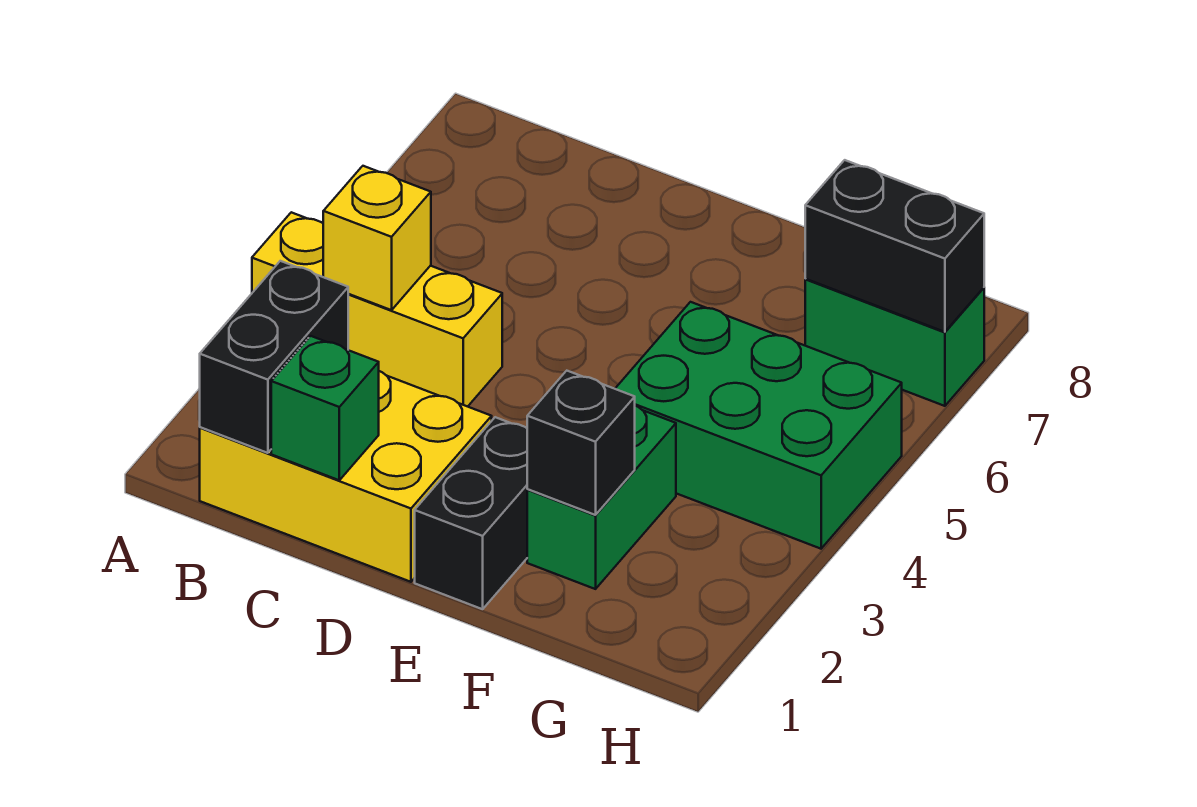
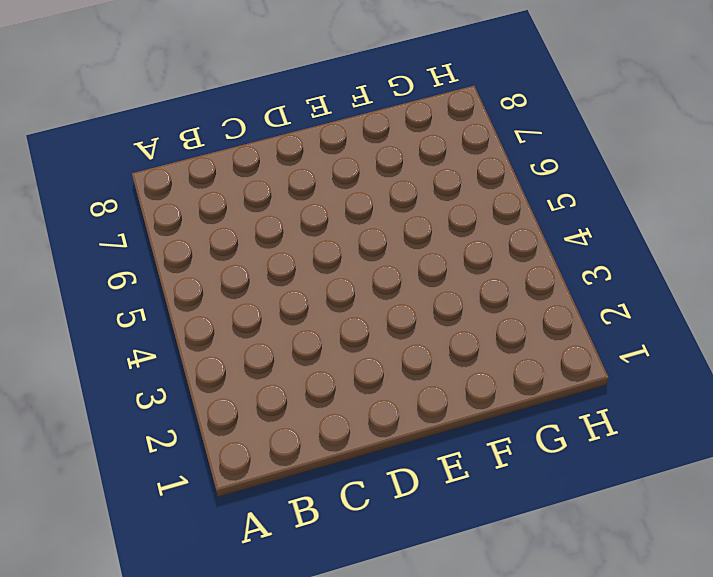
none -> yellow brick A4:C4 level 1
none -> yellow brick B1:D2 level 1

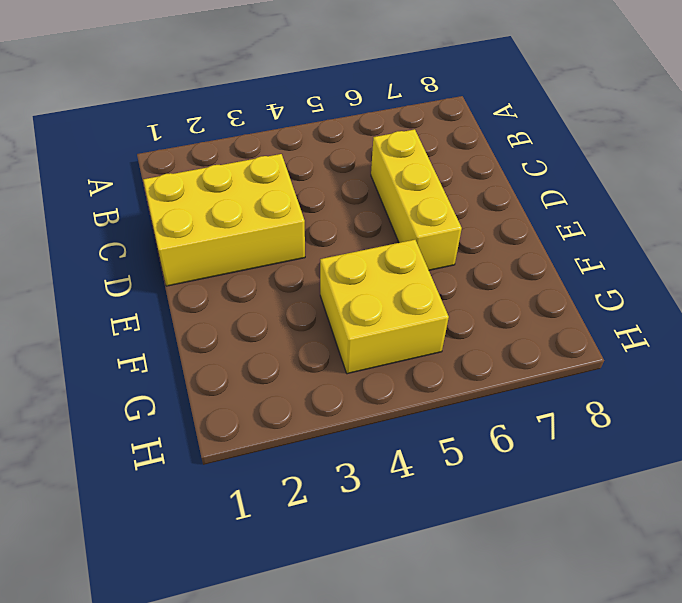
yellow brick C1:D3 level 1 -> yellow brick B1:D2 level 1
yellow brick C6:E6 level 1 -> yellow brick A4:C4 level 1
yellow brick F4:G5 level 1 -> green brick F4:H5 level 1
none -> black brick E1:E2 level 1
none -> green brick F2:F3 level 1

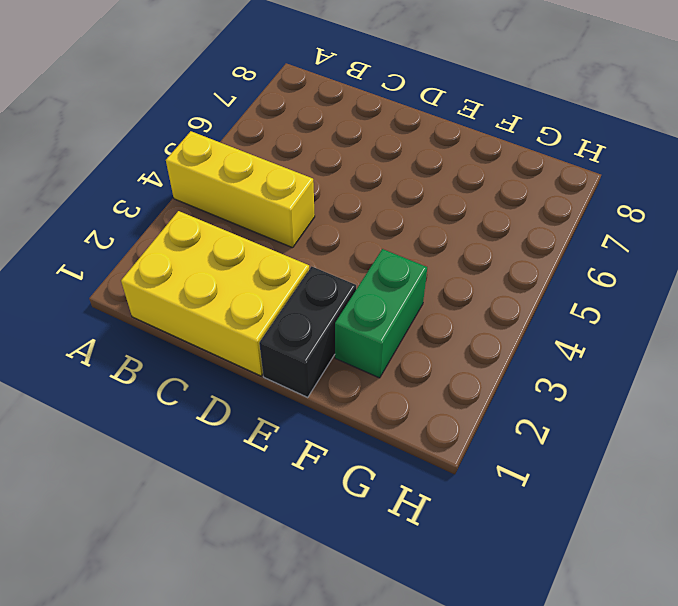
none -> green brick F4:H5 level 1
none -> green brick G7:H7 level 1

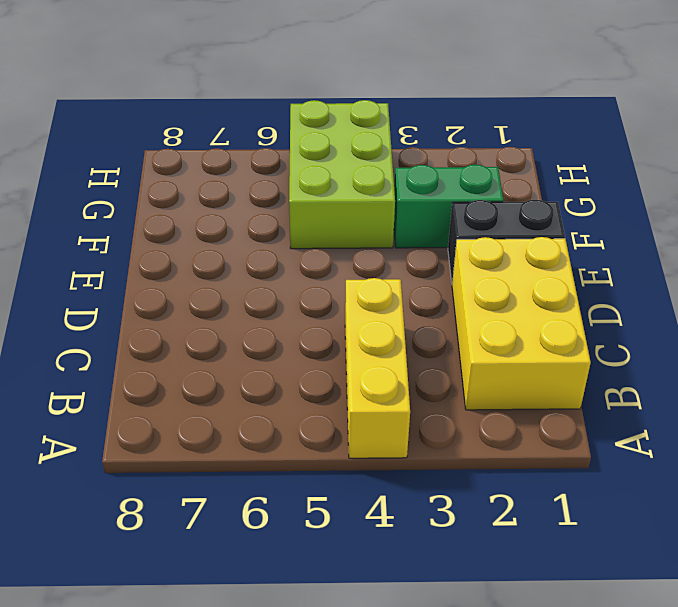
lime brick F4:H5 level 1 -> green brick F4:H5 level 1
none -> green brick G7:H7 level 1
none -> black brick B1:B2 level 2

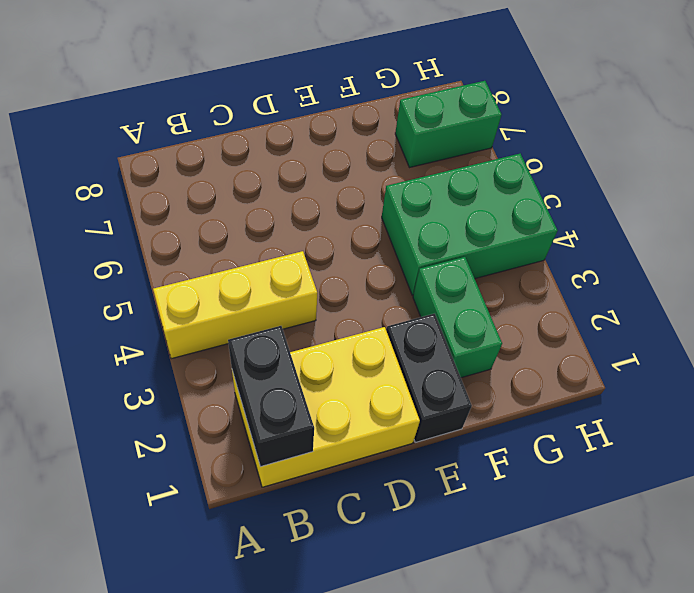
none -> yellow brick B4 level 2
none -> green brick C1 level 2

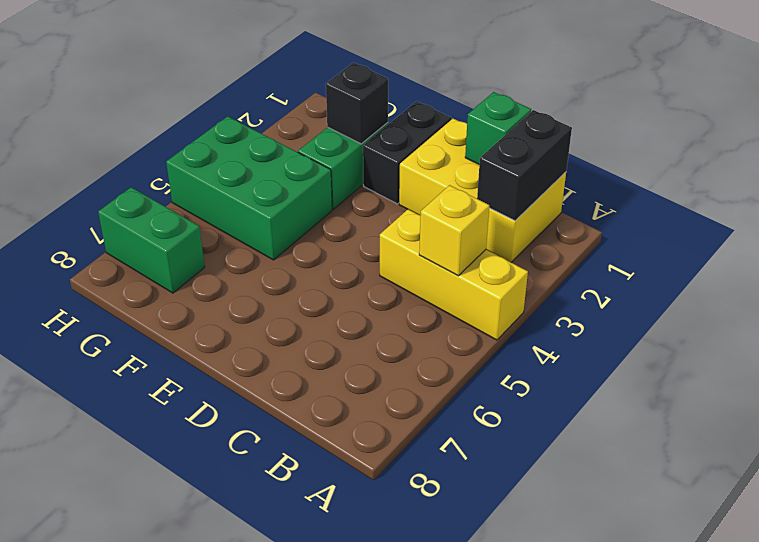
none -> black brick G7:H7 level 2

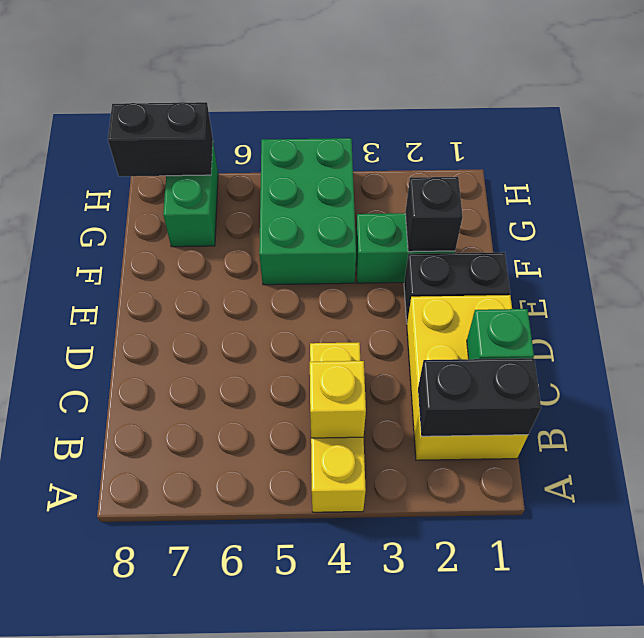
black brick H7:H8 level 2 -> black brick G7:H7 level 2

